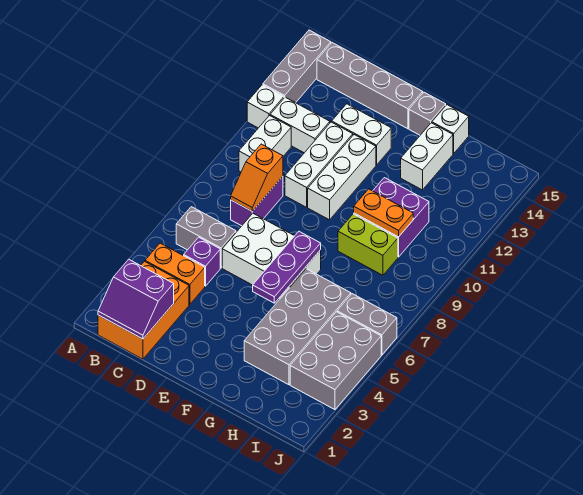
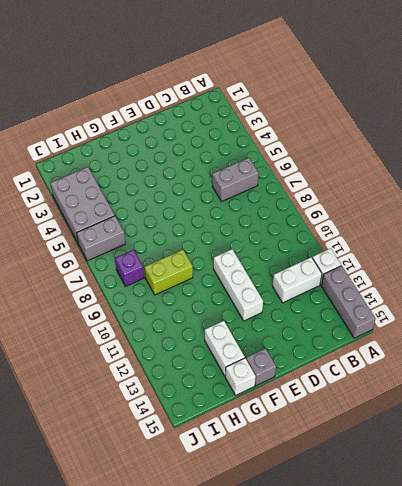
purple brick I8 level 1 -> purple brick C5 level 1
none -> orange brick B1:C3 level 1
none -> orange brick B4:C4 level 1
none -> white brick B10:B11 level 1

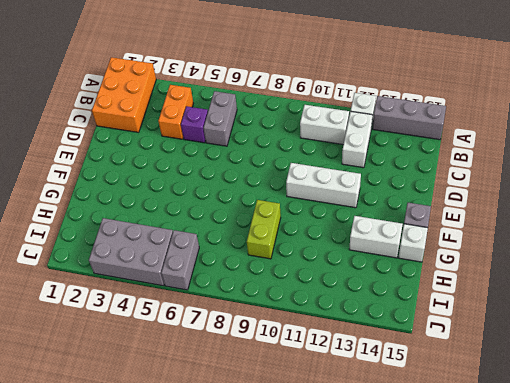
orange brick A1:C2 level 1 -> orange brick B1:C3 level 1
none -> grey brick B15:E15 level 1
none -> purple brick C8:C9 level 1
none -> white brick D6:F7 level 1

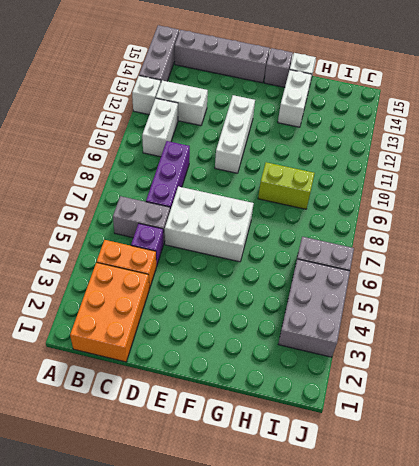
purple brick C7:C9 level 1 -> purple brick C8:C9 level 1
none -> white brick D10:D12 level 1
none -> white brick D13:E13 level 1
none -> grey brick G3:H6 level 1

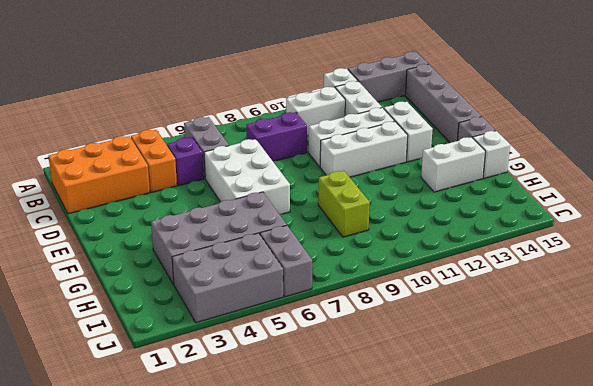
none -> purple brick G10:H11 level 1
none -> purple slope B1:C2 level 2 top 2
none -> orange slope C8:C9 level 2 top 9

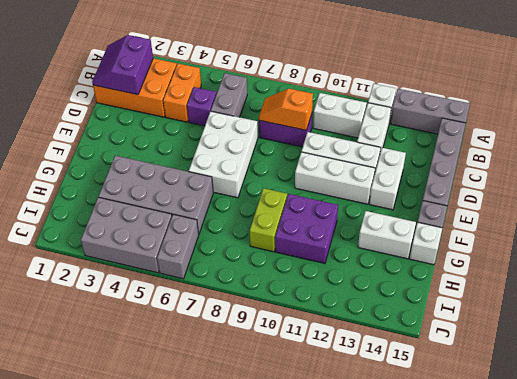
none -> purple plate F5:F7 level 2
none -> orange plate G10:H10 level 2

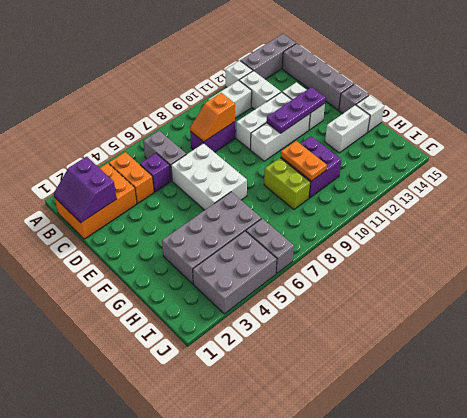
purple plate E11:E13 level 2 -> purple plate F5:F7 level 2

